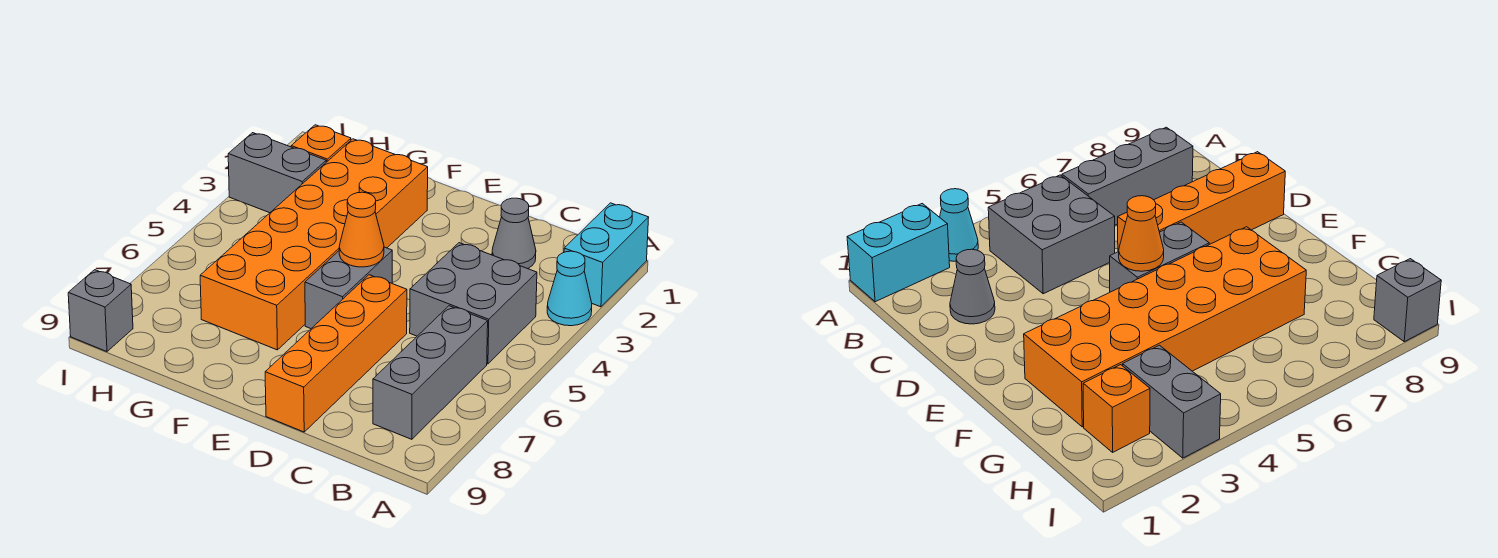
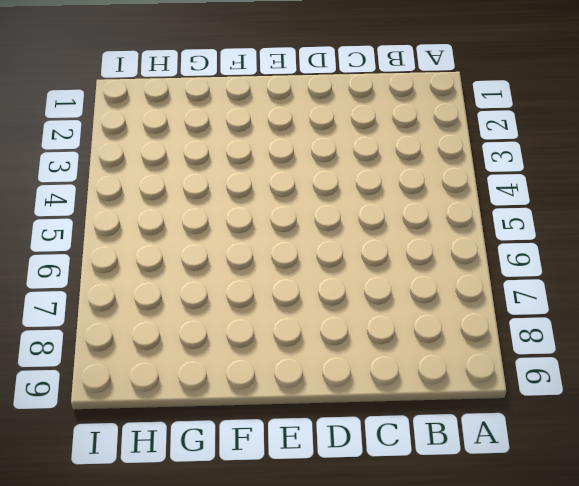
none -> cyan brick A1:A2 level 1
none -> cyan cone A3 level 1
none -> grey brick B4:C5 level 1

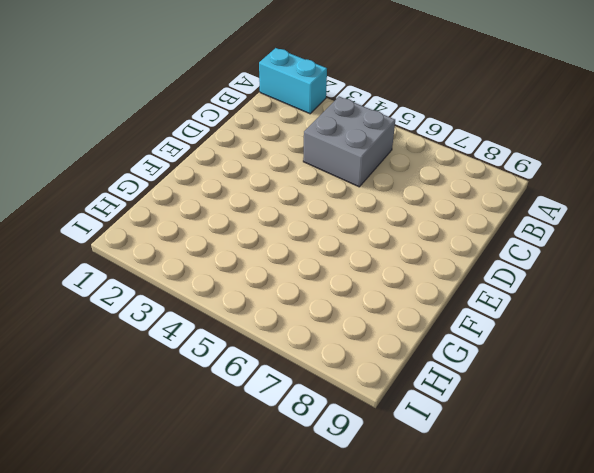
none -> cyan cone A3 level 1
none -> grey brick B6:B8 level 1
none -> grey cone C2 level 1

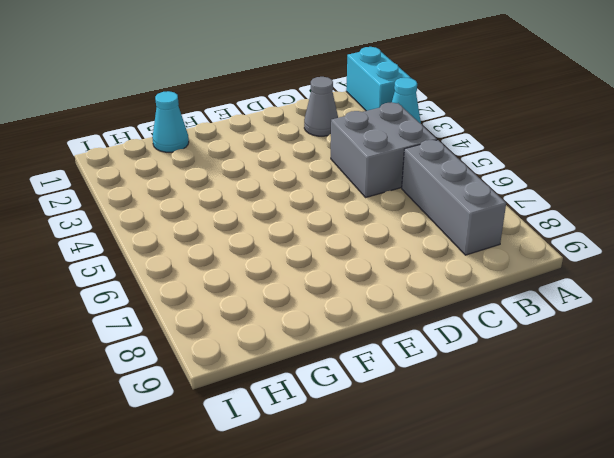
cyan cone G1 level 1 -> none
none -> orange brick D6:D9 level 1
none -> grey brick E5:E6 level 1
none -> orange brick F2:G7 level 1

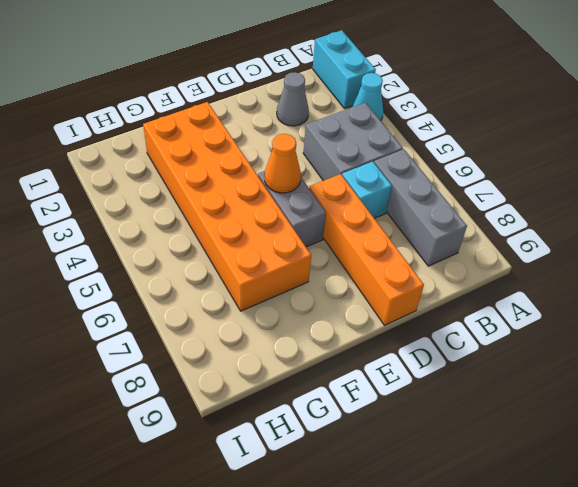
cyan brick C6 level 1 -> none
none -> orange brick H2 level 1
none -> grey brick H3:I3 level 1
none -> grey brick I9 level 1

